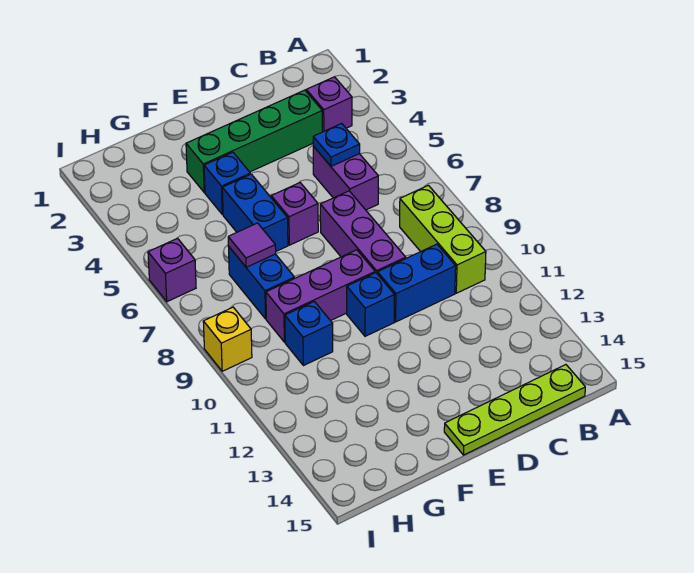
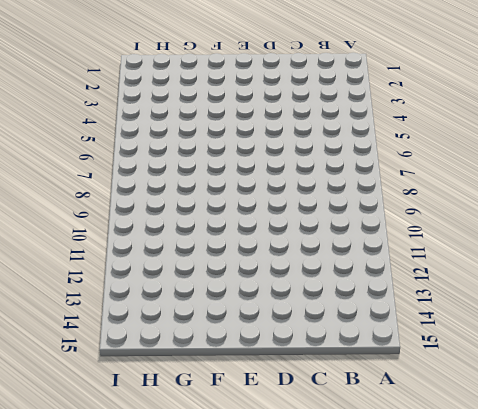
none -> purple brick B3 level 1
none -> lime brick B8:B10 level 1
none -> lime plate B15:E15 level 1

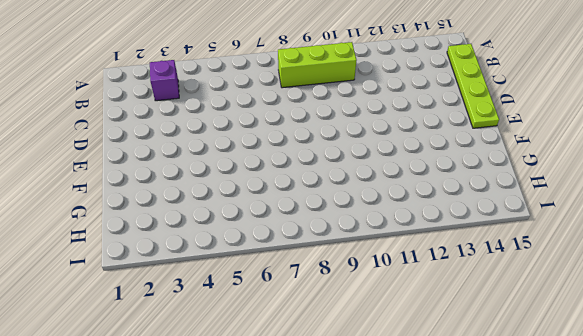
none -> green brick C3:F3 level 1
none -> purple brick C5:C6 level 1
none -> blue brick C10:D10 level 1

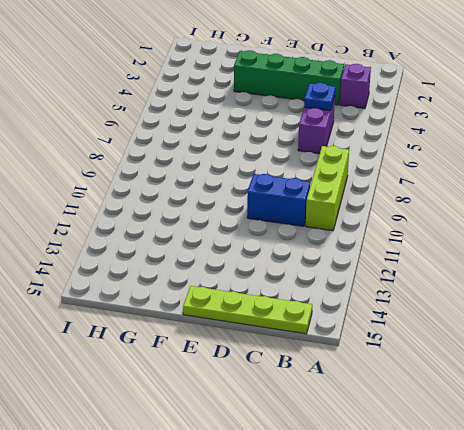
none -> purple brick D7:D9 level 1
none -> purple brick E6 level 1
none -> purple brick E9:G9 level 1

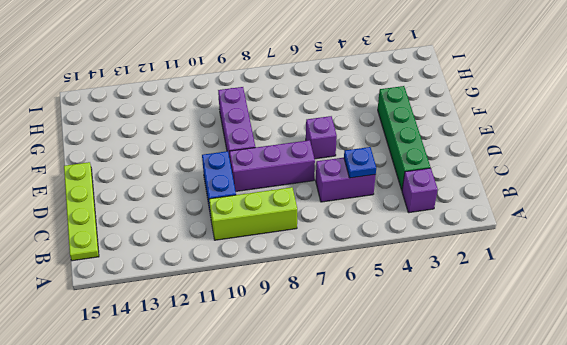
none -> blue brick E10 level 1
none -> blue brick F4 level 1
none -> blue brick F5:F6 level 1

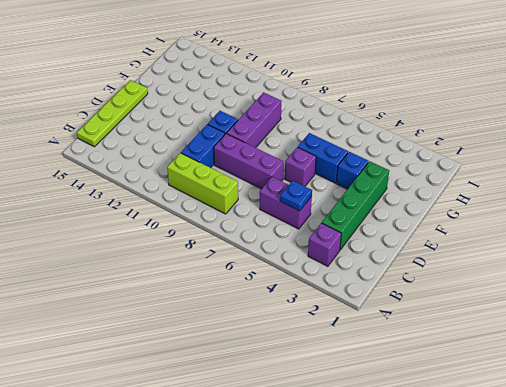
none -> blue brick G7:G8 level 1
none -> blue brick G10 level 1
none -> purple brick I6 level 1

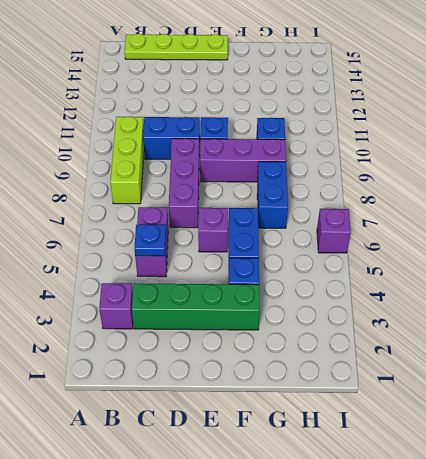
none -> yellow brick I9 level 1
none -> purple tile G7 level 2

